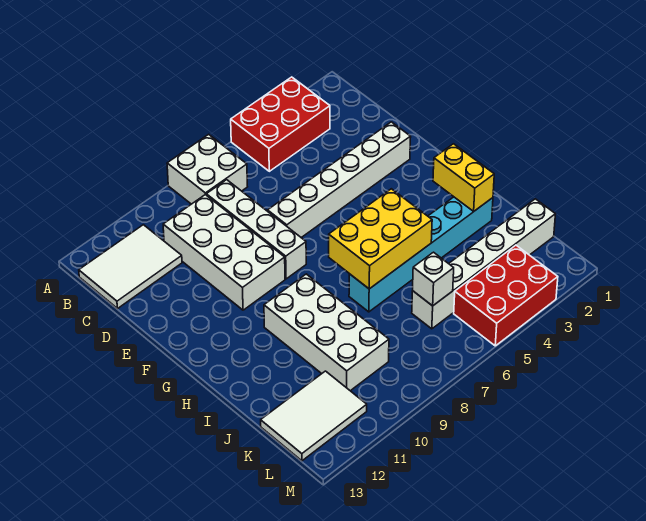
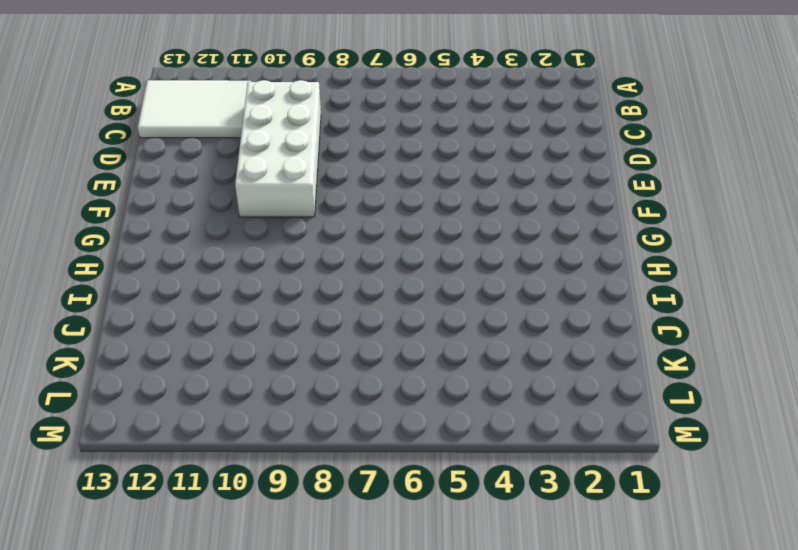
none -> red brick A3:B5 level 1
none -> white brick A7:B8 level 1
none -> white brick C8:F8 level 1

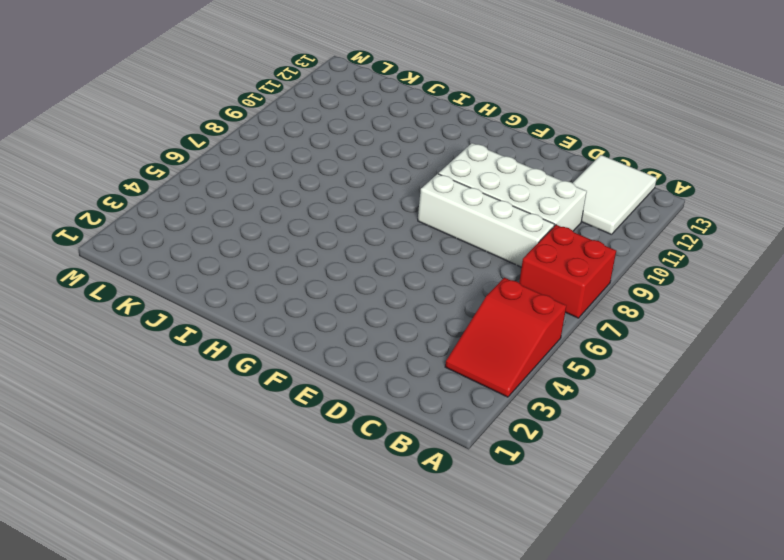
red slope A3:B5 level 1 top 5 -> red brick A3:B5 level 1
red brick A7:B8 level 1 -> white brick A7:B8 level 1
none -> white brick E2:E7 level 1
none -> white brick H9:K10 level 1
none -> cyan brick I2:I7 level 1

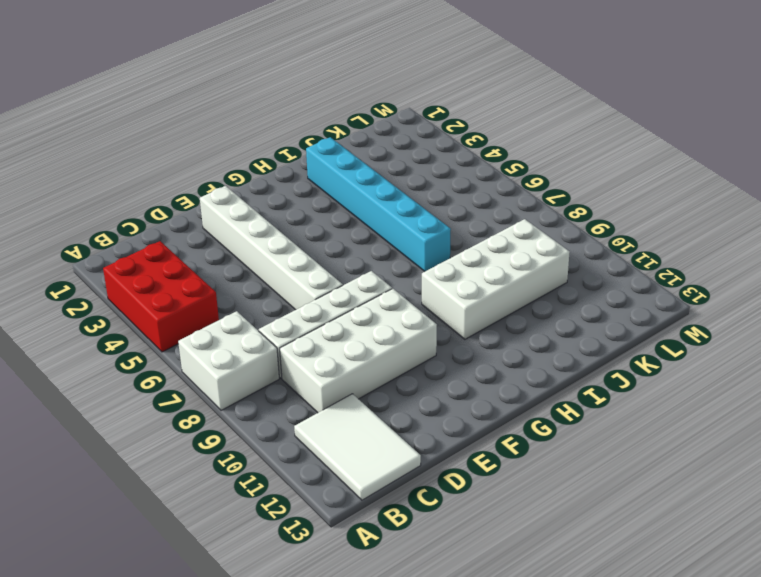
none -> white brick K1:K6 level 1
none -> white tile K11:L13 level 1
none -> red brick L3:M5 level 1

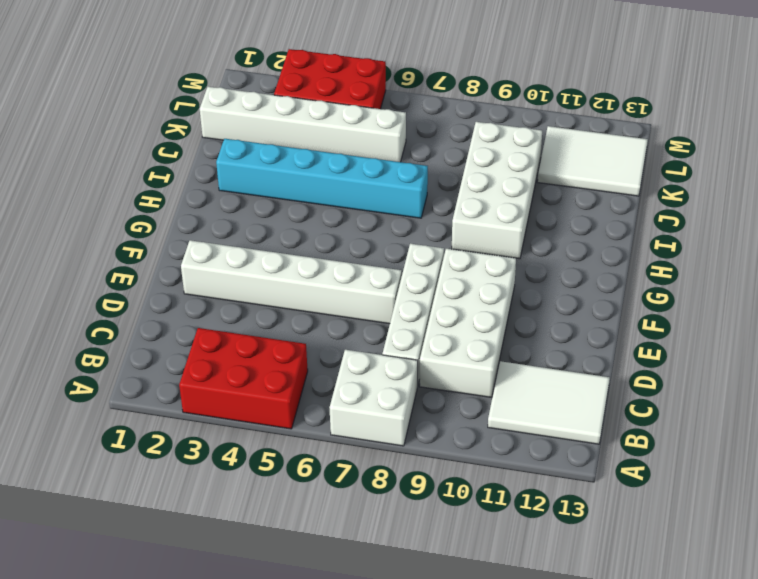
none -> yellow brick H2:I2 level 2
none -> yellow brick H5:I7 level 2
none -> white brick K6 level 2

